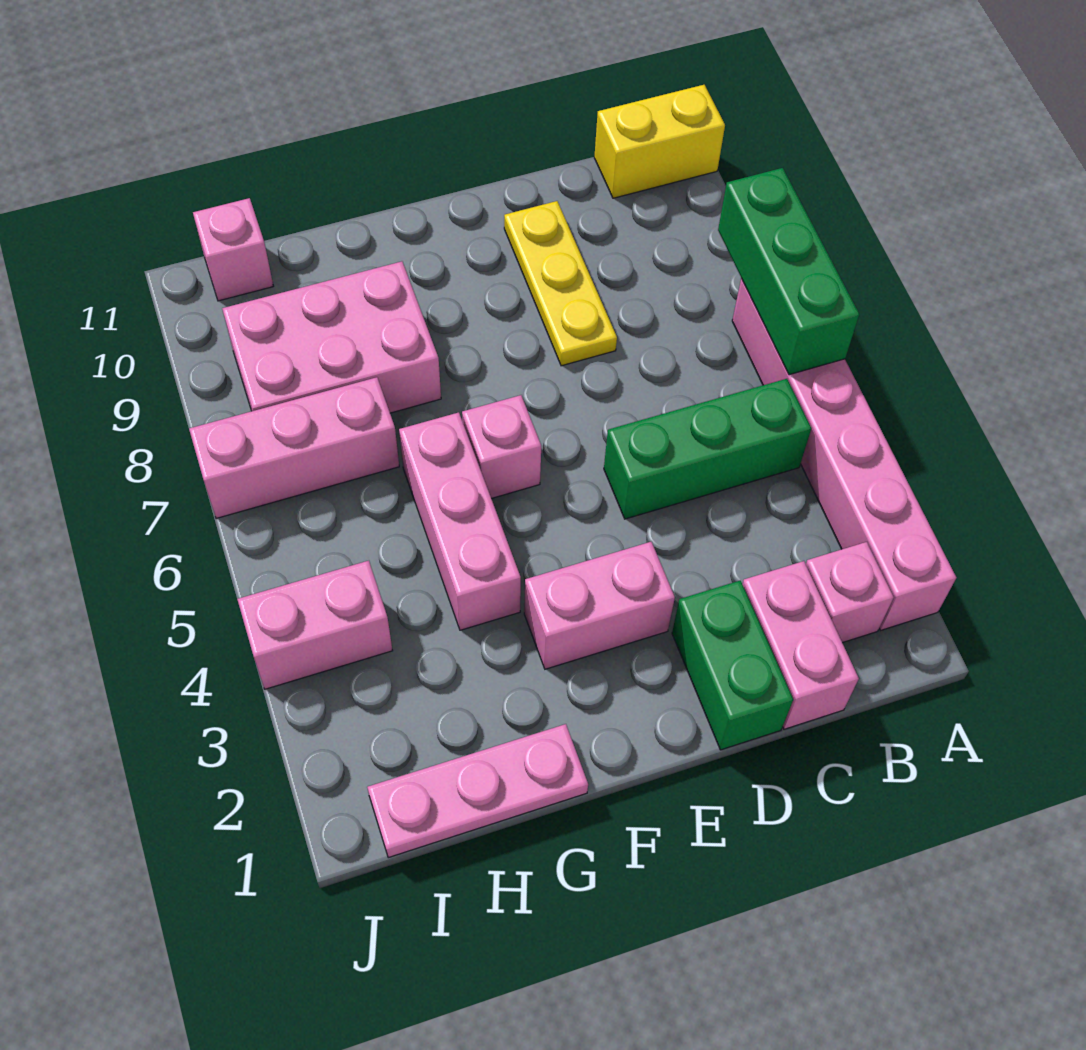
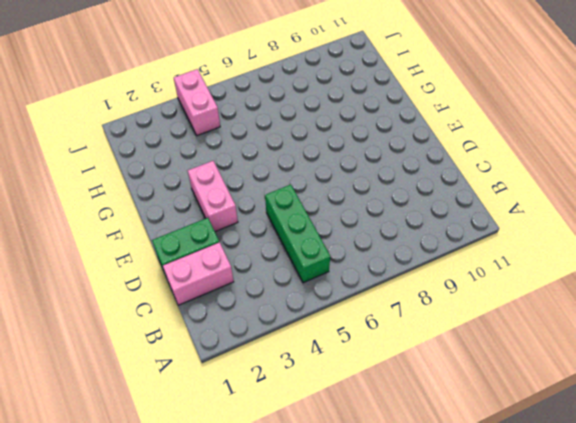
none -> pink brick A2:A7 level 1
none -> yellow brick A11:B11 level 1
none -> pink brick B2 level 1

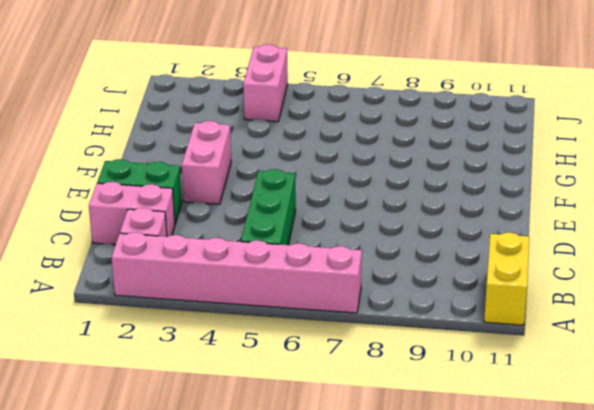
none -> yellow plate D8:D10 level 1
none -> pink brick F6 level 1
none -> pink plate G1:I1 level 1

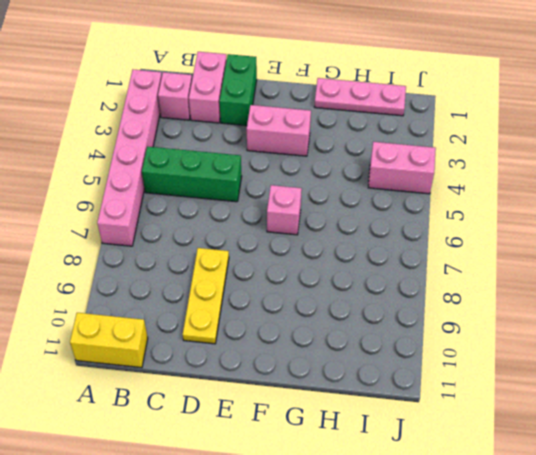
none -> pink brick G4:G6 level 1
none -> pink brick G8:I9 level 1
none -> pink brick H7:J7 level 1

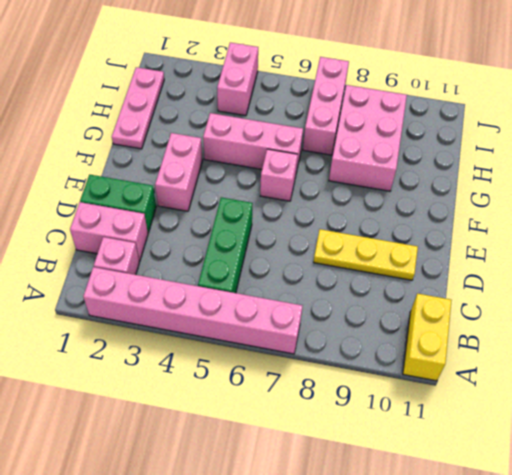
none -> pink brick I11 level 1
none -> green brick A6:A8 level 2

